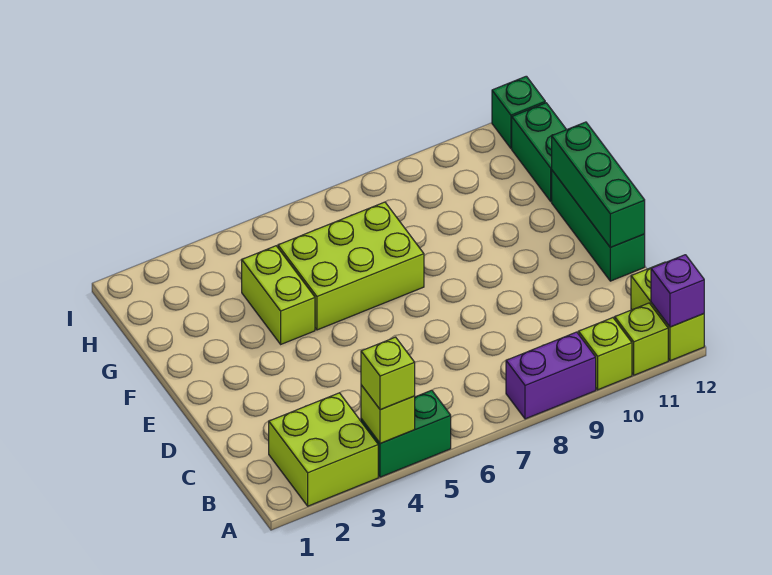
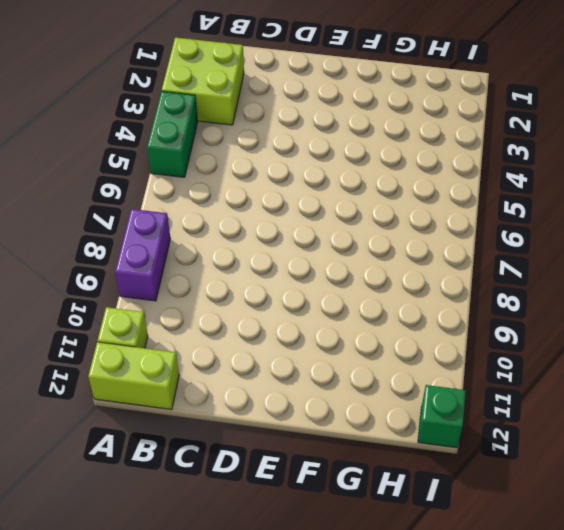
none -> lime brick A10 level 1
none -> green brick D12:F12 level 1
none -> lime brick F4:G4 level 1

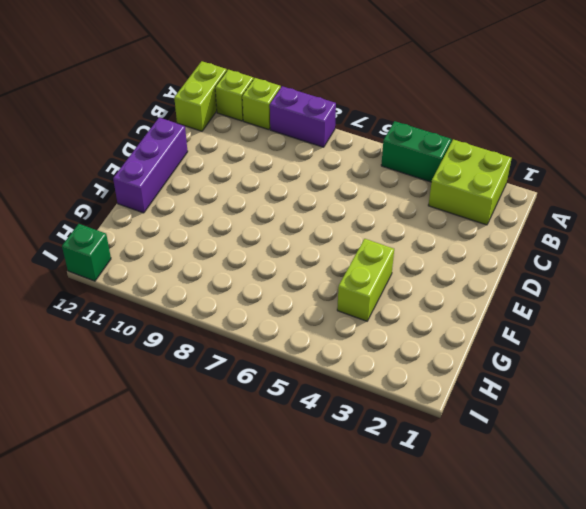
purple brick D12:F12 level 1 -> green brick D12:F12 level 1
none -> lime brick F5:G7 level 1
none -> green brick G12:H12 level 1
none -> lime brick A4 level 2

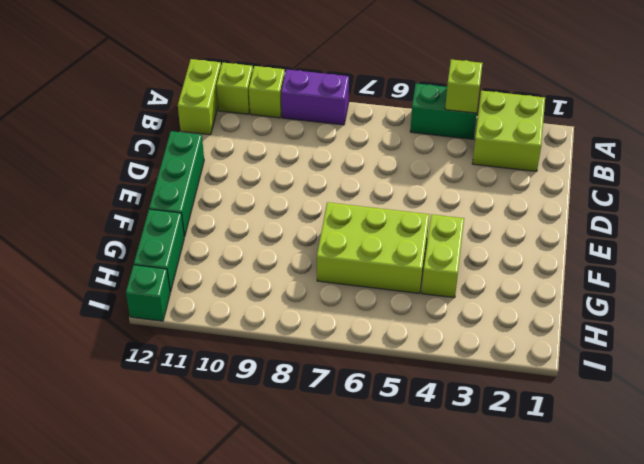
none -> purple brick A12 level 2
none -> green brick D12:F12 level 2
none -> lime brick A4 level 3

